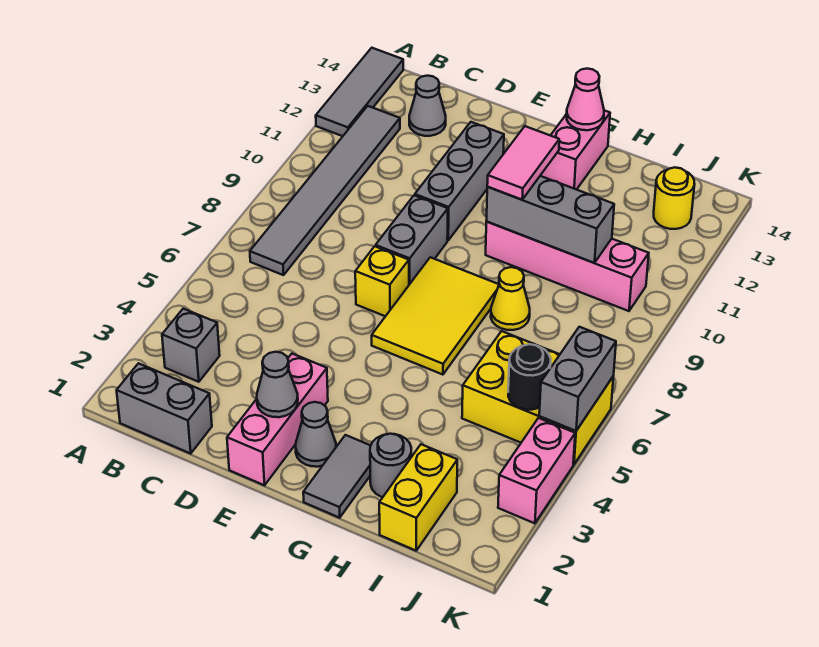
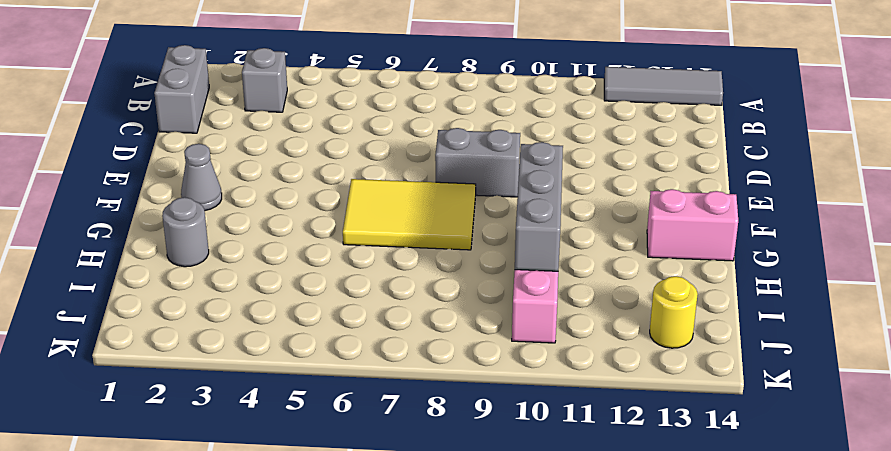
none -> grey tile B7:B12 level 1
none -> grey cone C13 level 1
none -> pink brick E1:E3 level 1

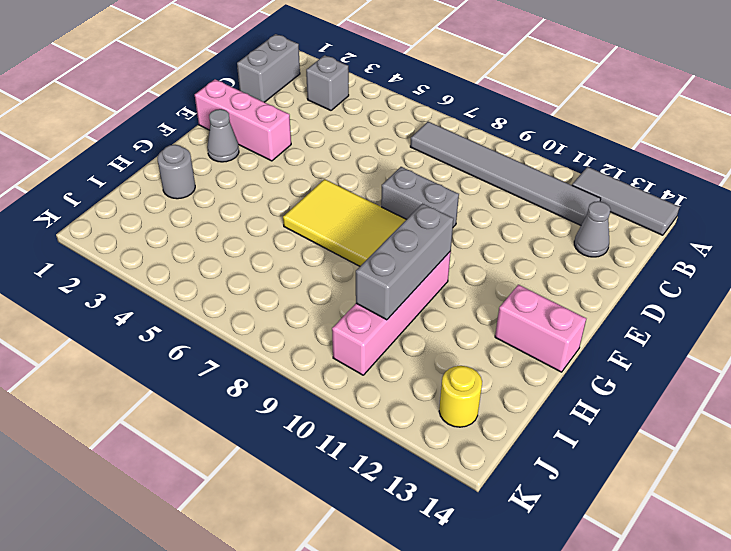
none -> yellow brick E7 level 1
none -> grey brick E10:E12 level 1
none -> grey tile G1:G2 level 1

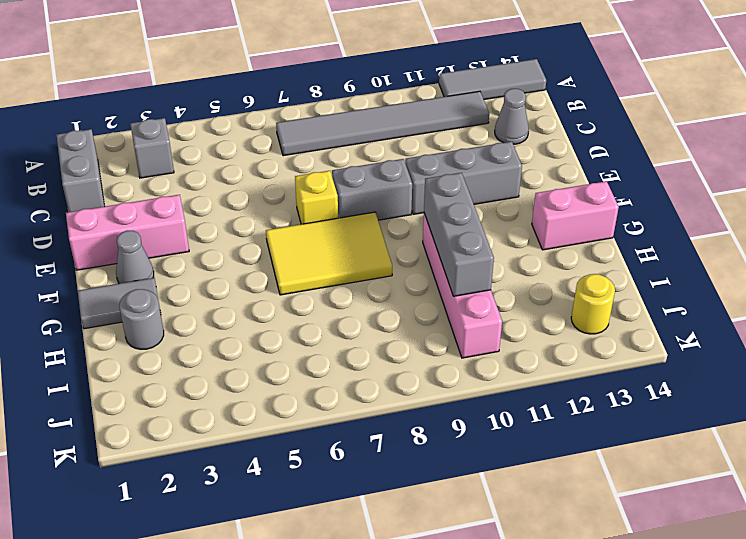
none -> yellow cone H8 level 1
none -> yellow brick I1:I2 level 1
none -> yellow brick I5:K6 level 1

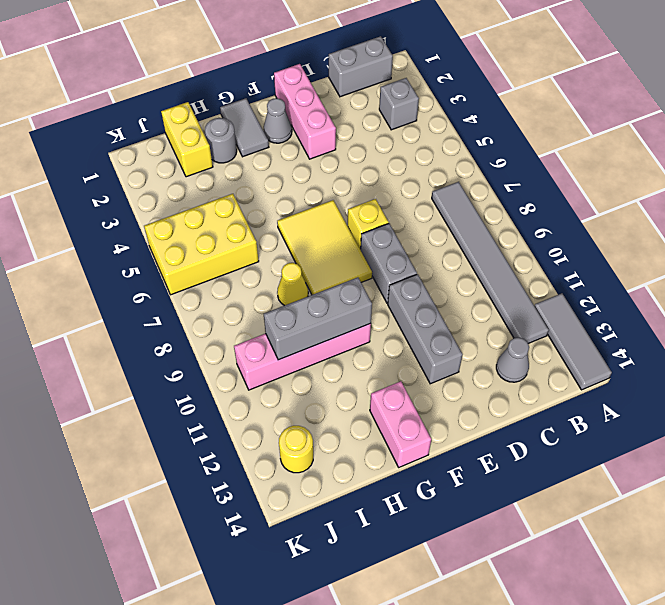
none -> pink brick K3:K4 level 1
none -> grey cone E2 level 2
none -> pink cone G14 level 2

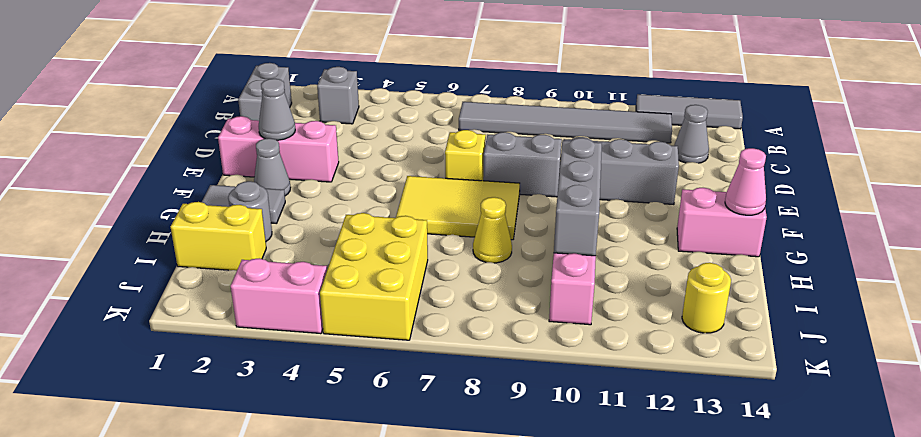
none -> black round brick J5 level 2
none -> grey brick K5:K6 level 2
none -> pink tile G10:G11 level 3

